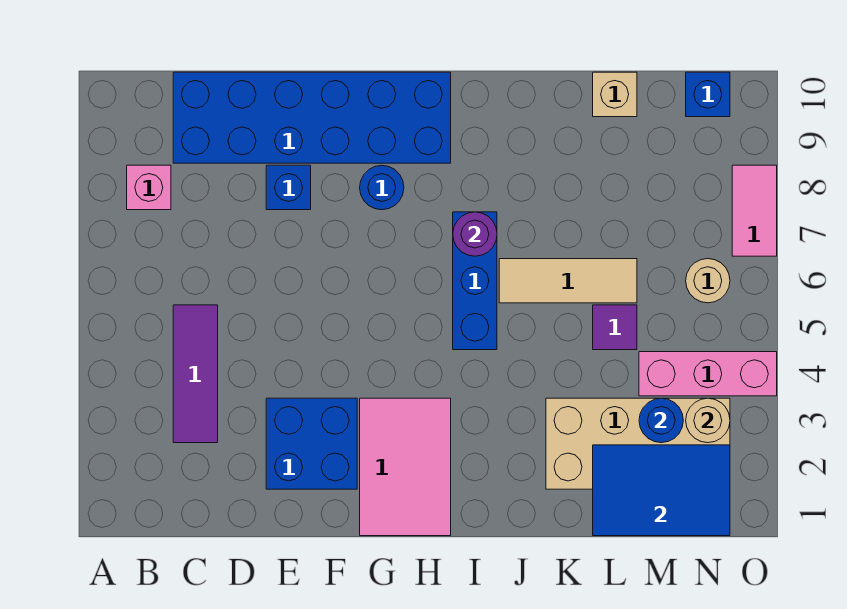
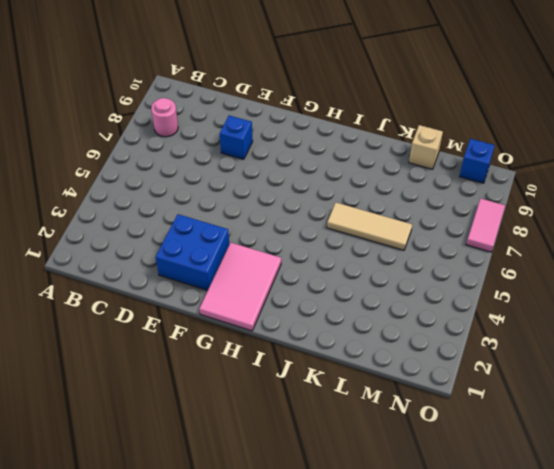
pink round brick B8 level 1 -> pink brick B8 level 1
none -> purple tile C3:C5 level 1
none -> blue brick C9:H10 level 1
none -> blue round brick G8 level 1

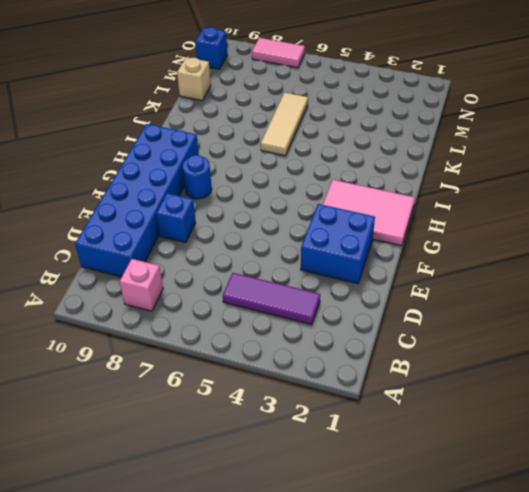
none -> blue brick I5:I7 level 1
none -> tan brick K2:N3 level 1
none -> purple tile L5 level 1

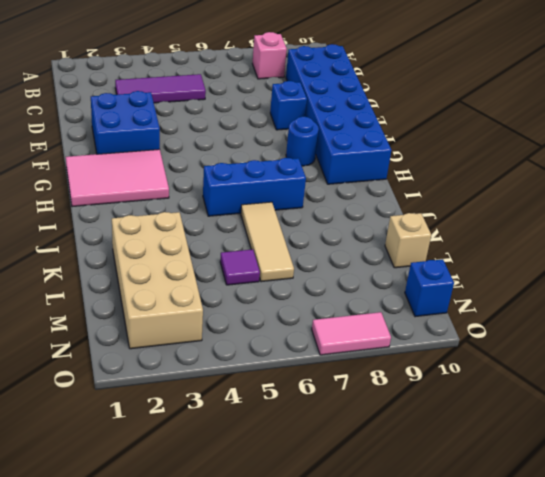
none -> pink brick M4:O4 level 1
none -> tan round brick N6 level 1
none -> purple round brick I7 level 2

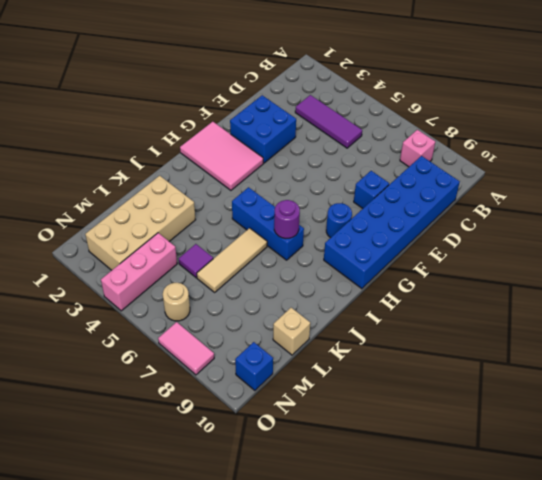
none -> blue tile L1:N2 level 2
none -> blue round brick M3 level 2
none -> tan round brick N3 level 2

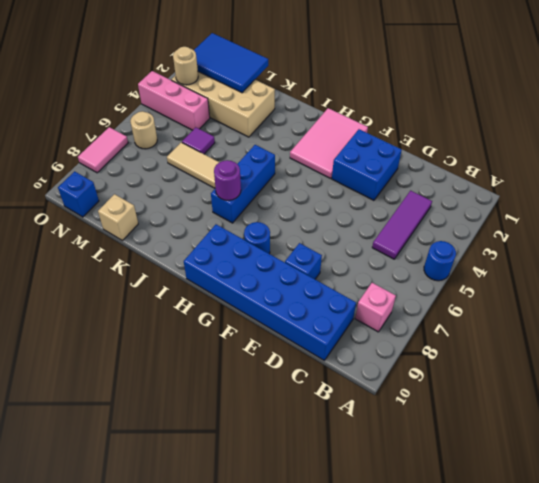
blue round brick A5 level 1 -> blue round brick M3 level 2

